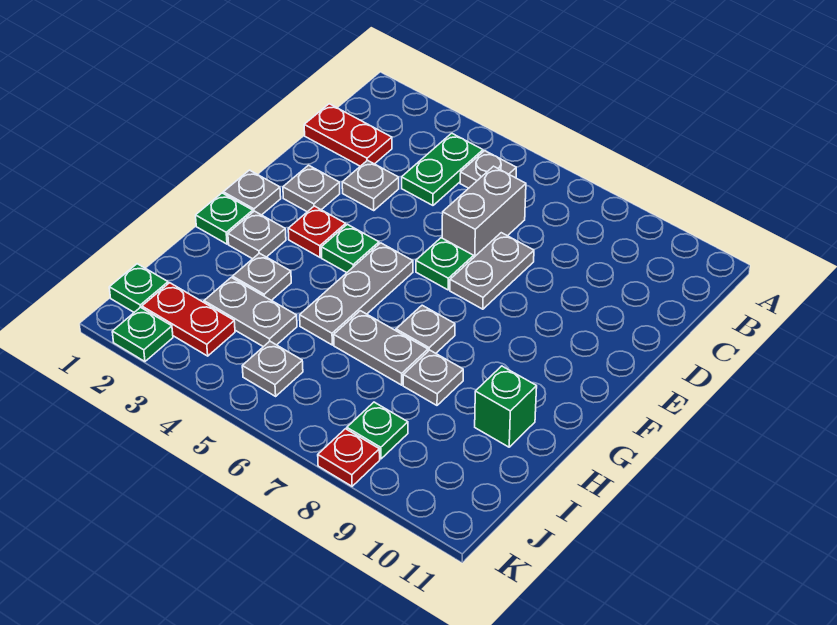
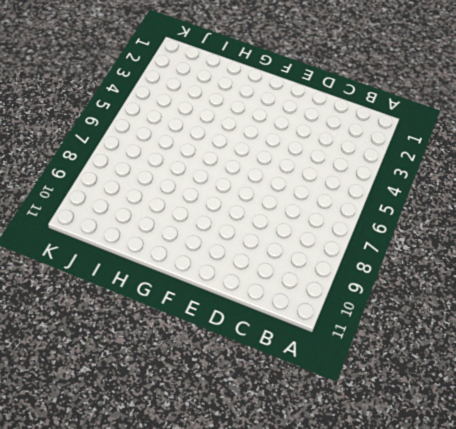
none -> green plate B4:C4 level 1
none -> grey plate B5 level 1
none -> red plate C1:C2 level 1

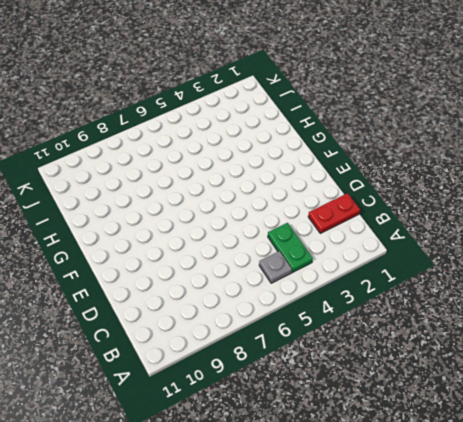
none -> grey brick C6:D6 level 1
none -> grey plate D3 level 1
none -> grey plate D7:E7 level 1

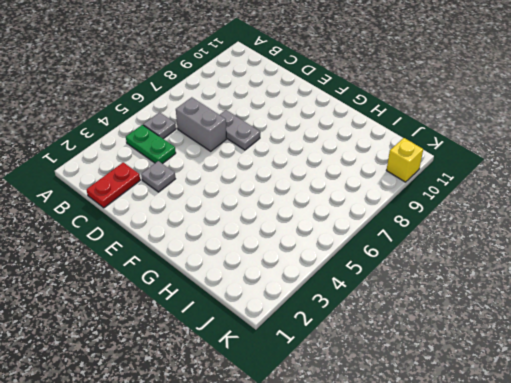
yellow brick K10 level 1 -> none
none -> grey plate E2 level 1
none -> green plate E6 level 1
none -> grey plate F1 level 1

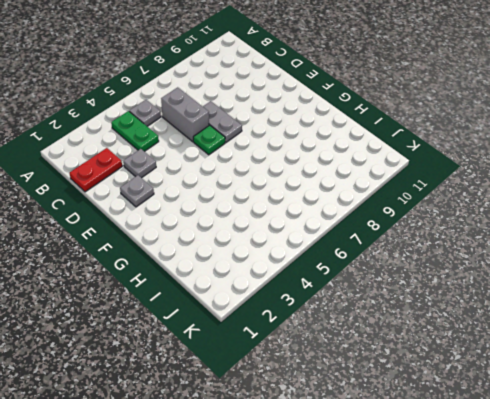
none -> grey plate F1 level 1
none -> red plate F3 level 1
none -> green plate F4 level 1

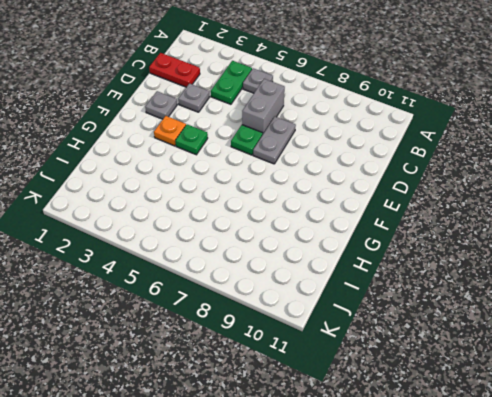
orange plate F3 level 1 -> red plate F3 level 1
none -> grey plate F1 level 1
none -> grey plate F5:H5 level 1
none -> green plate G1 level 1

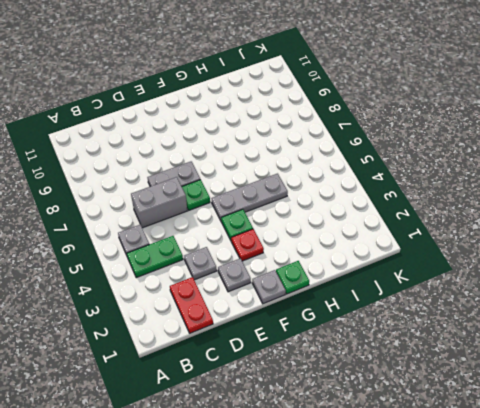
none -> grey plate G2 level 1
none -> grey plate G7 level 1
none -> grey plate H3 level 1

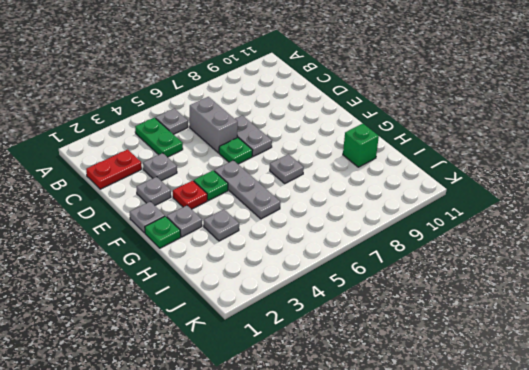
none -> grey plate H6:H7 level 1
none -> grey plate H8 level 1
none -> grey plate I3:I4 level 1

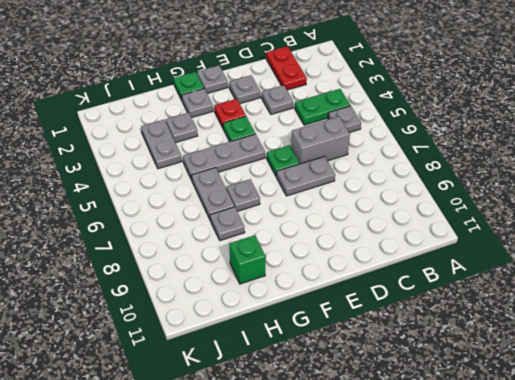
none -> green plate J1 level 1
none -> red plate J2:J3 level 1
none -> grey plate J5 level 1

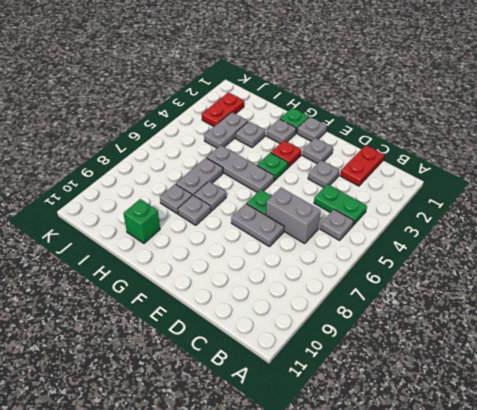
grey plate G8 level 1 -> grey plate J5 level 1
none -> green plate J1 level 1
none -> green plate J8 level 1
none -> green plate K2 level 1

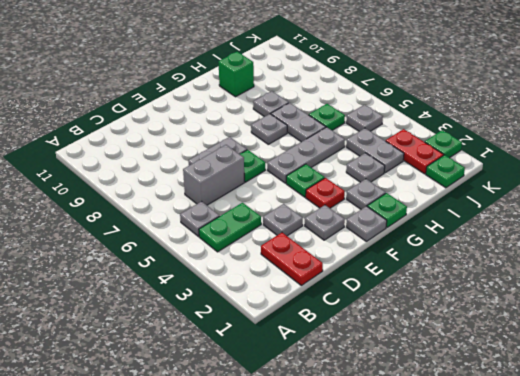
green plate I6 level 1 -> green plate J8 level 1
none -> red plate K8 level 1

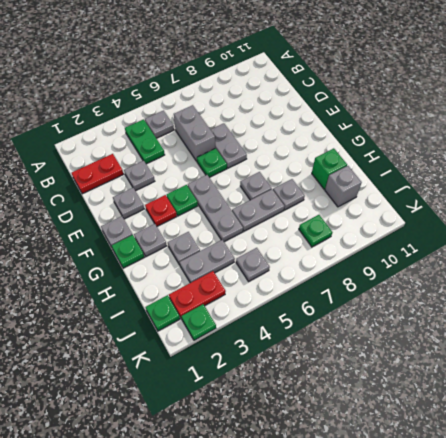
grey brick I10 level 1 -> none
none -> red plate K8 level 1

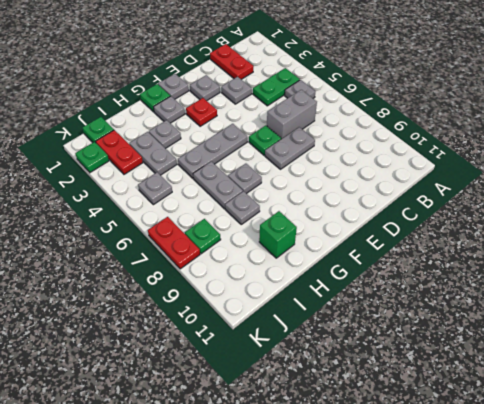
red plate K7:K8 level 1 -> red plate K8 level 1
none -> green plate F4 level 1

